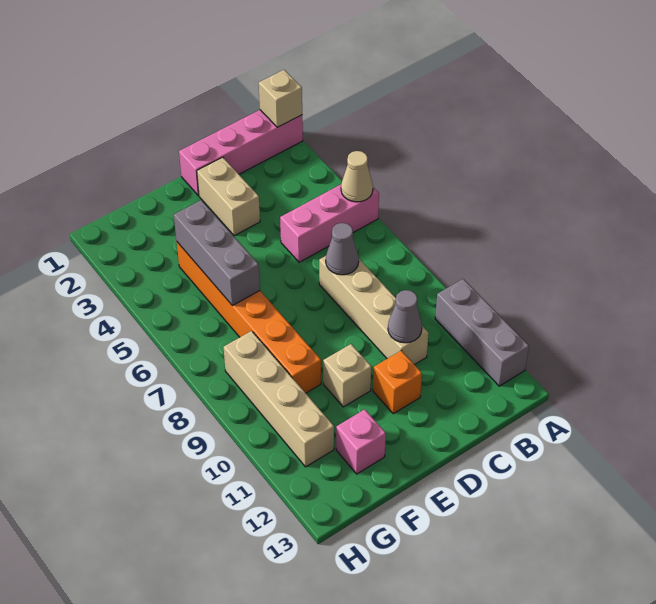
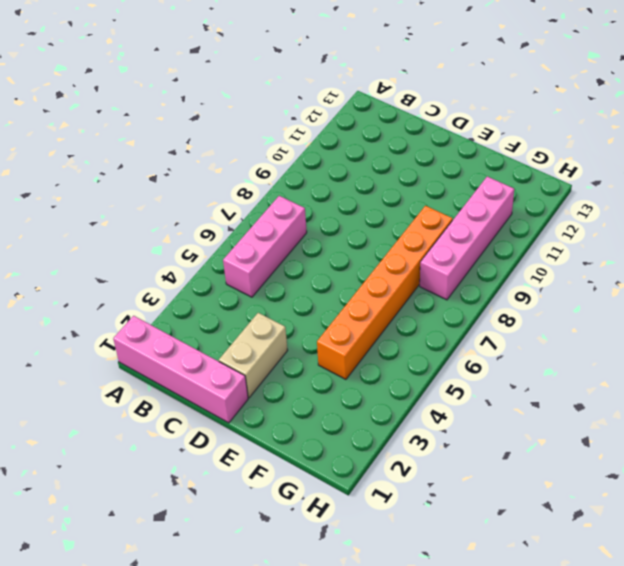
pink brick B5:B7 level 1 -> pink brick A5:C5 level 1
pink brick G8:G11 level 1 -> tan brick G8:G11 level 1
none -> grey brick A10:A12 level 1
none -> tan brick C7:C10 level 1
none -> orange brick D11 level 1

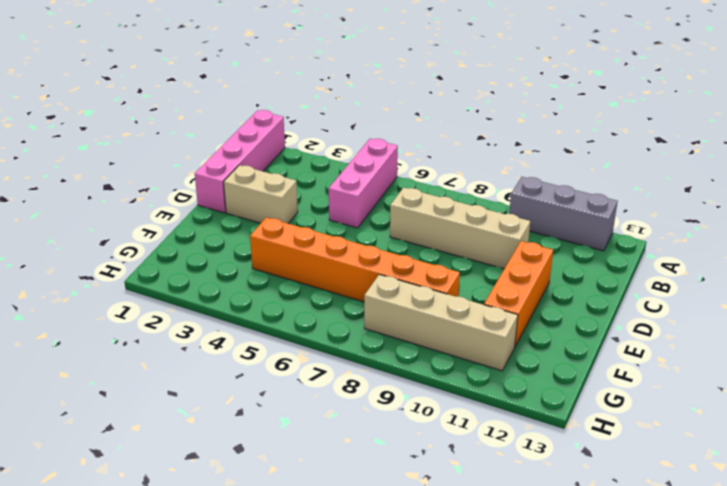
orange brick D11:F11 level 1 -> orange brick D11 level 1
none -> tan brick E10 level 1
none -> pink brick F12 level 1
none -> tan brick A1 level 2

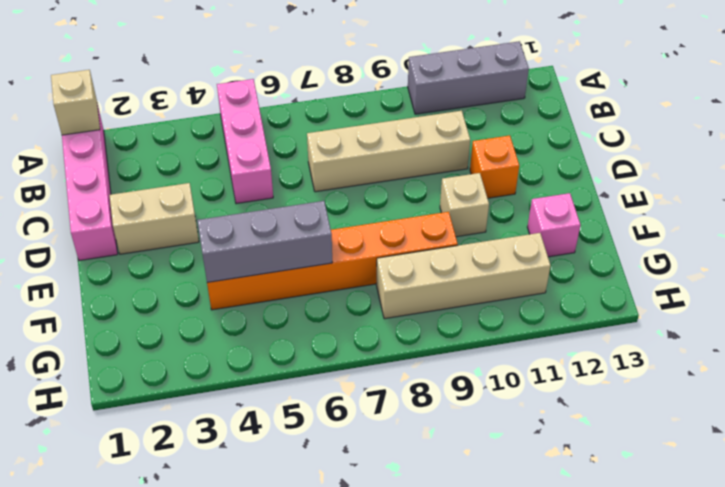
none -> tan cone A5 level 2
none -> grey cone C7 level 2
none -> grey cone C10 level 2

